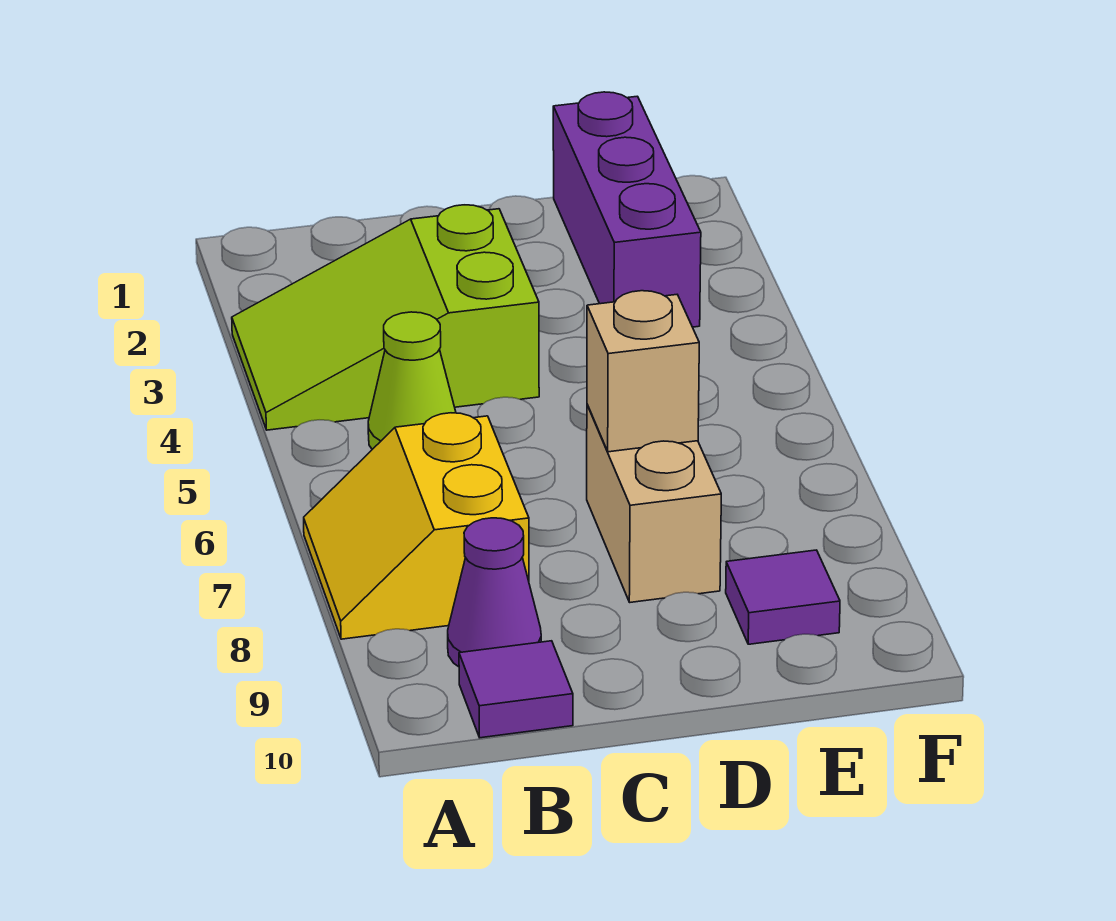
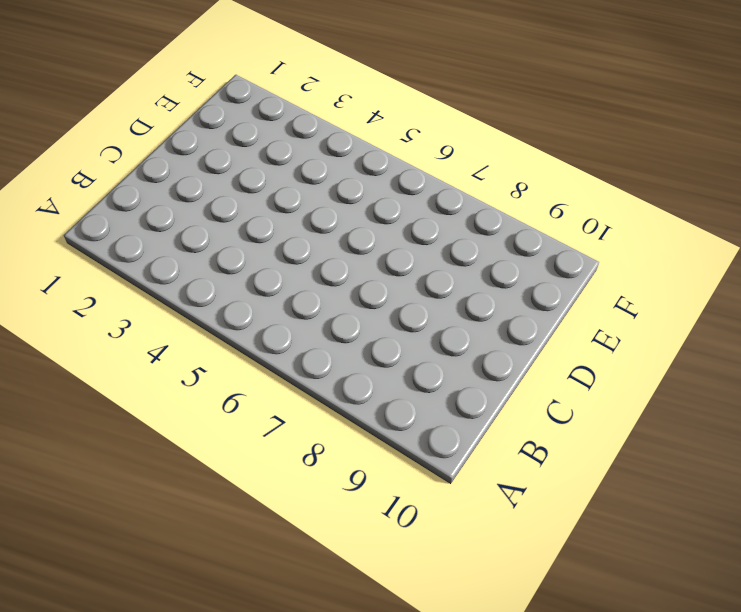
none -> lime slope A3:C4 level 1 top C
none -> yellow slope A7:B8 level 1 top B

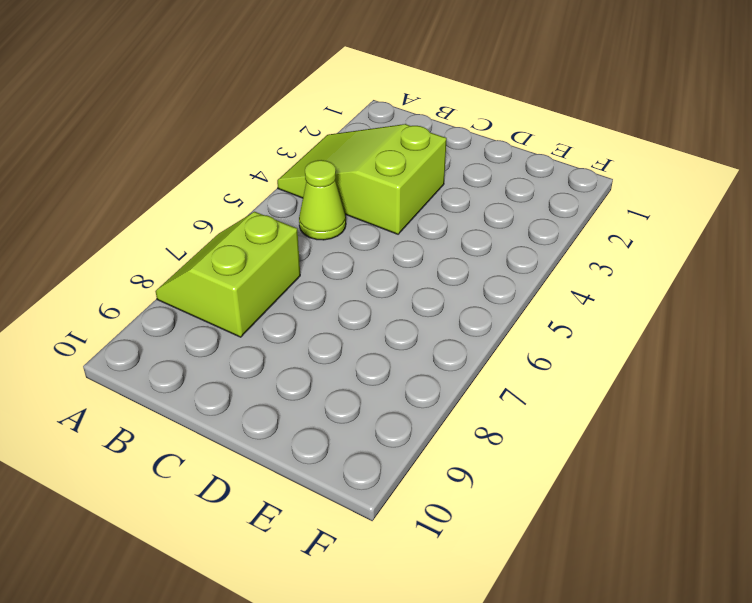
lime slope A7:B8 level 1 top B -> yellow slope A7:B8 level 1 top B
none -> purple cone B9 level 1
none -> purple tile B10 level 1

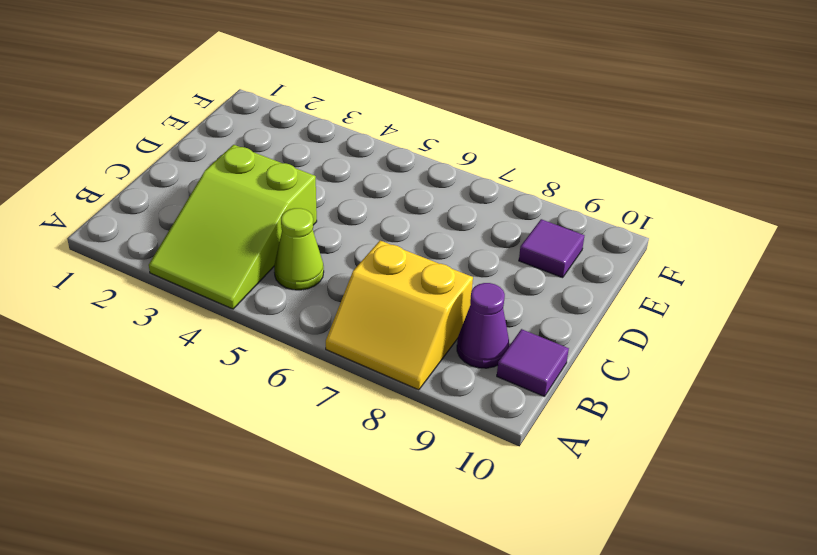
none -> tan brick D7:D8 level 1
none -> purple brick E1:E3 level 1

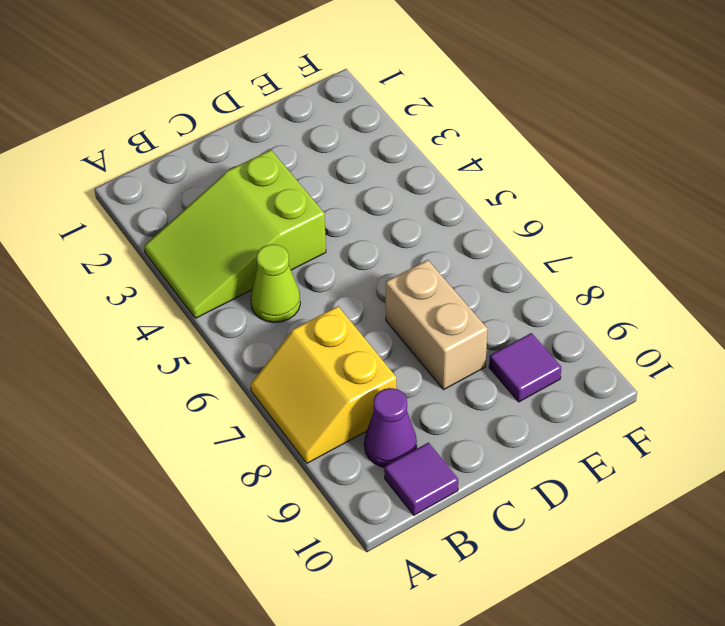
none -> purple brick E1:E3 level 1
none -> tan brick D7 level 2

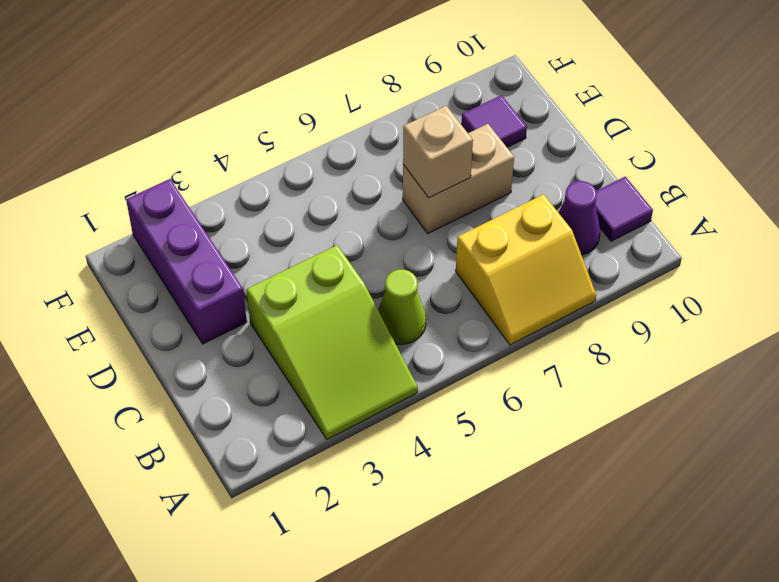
purple brick D2:F2 level 1 -> purple brick E1:E3 level 1

